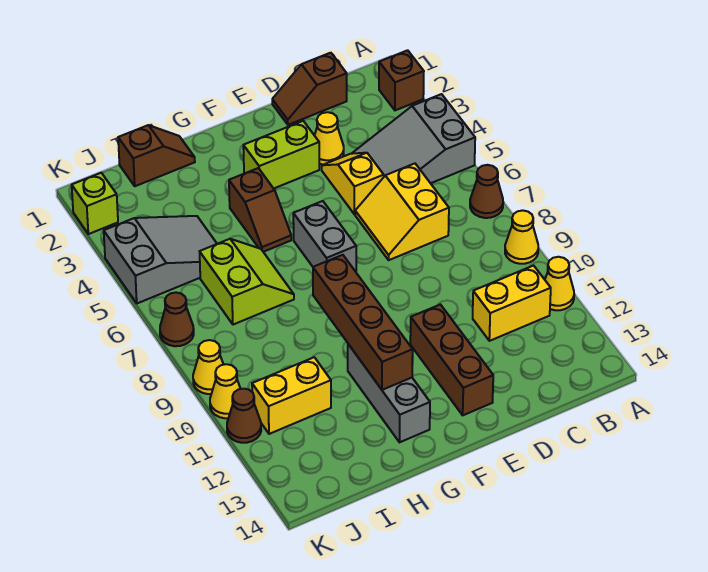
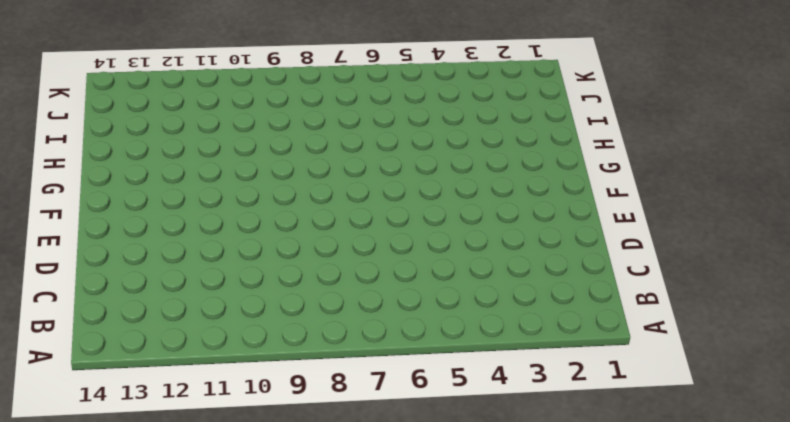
none -> brown brick A2 level 1
none -> grey slope A4:C5 level 1 top A
none -> brown cone A7 level 1

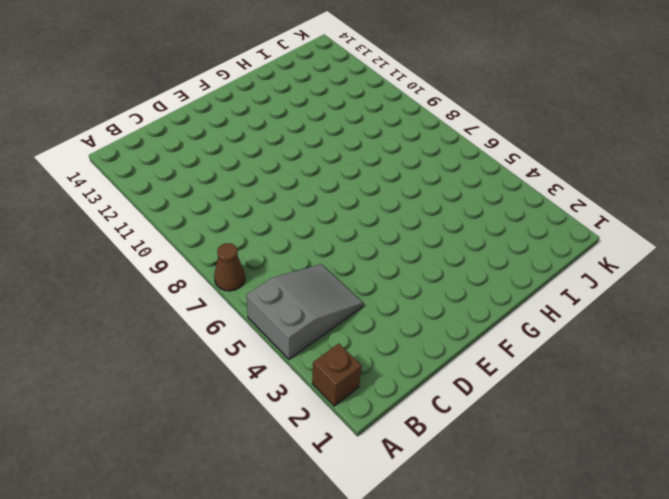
none -> yellow cone A9 level 1
none -> yellow cone A11 level 1
none -> yellow brick B11:C11 level 1

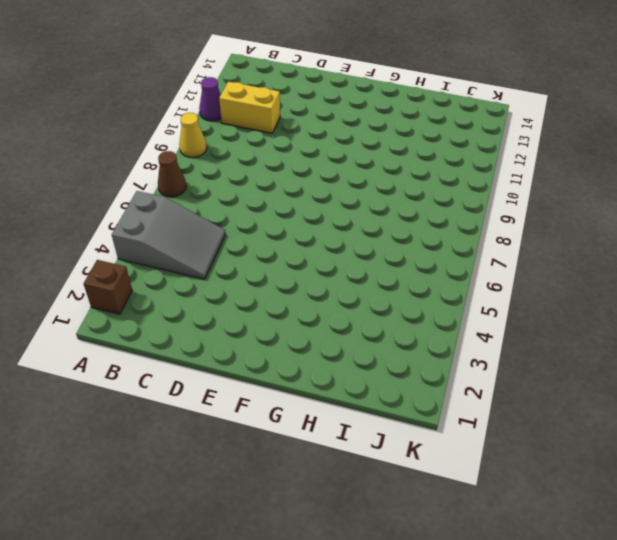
purple cone A11 level 1 -> yellow cone A11 level 1
none -> brown slope C1:D1 level 1 top C
none -> yellow slope C6:D7 level 1 top C
none -> yellow cone D3 level 1

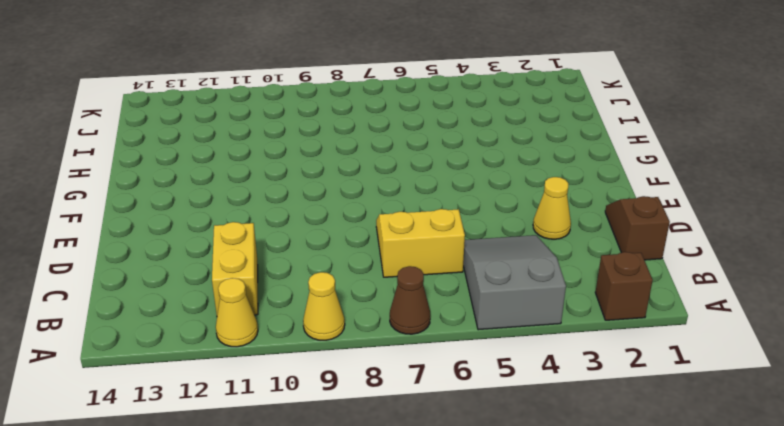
none -> yellow slope D4:D5 level 1 top 5
none -> lime brick E3:F3 level 1
none -> brown brick E11:E13 level 1

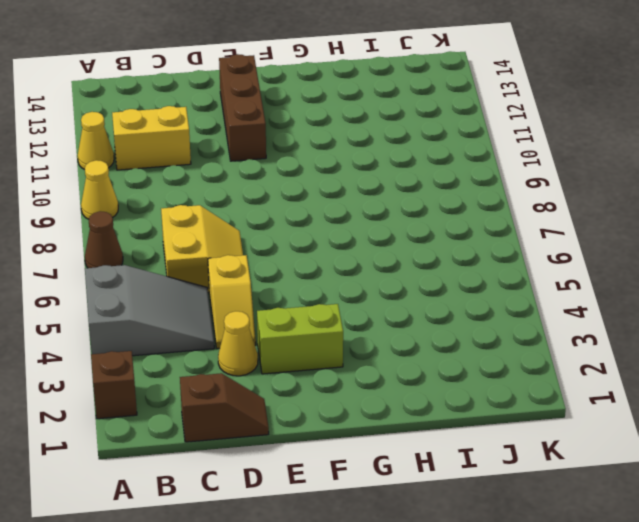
none -> grey brick F6:F7 level 1
none -> brown slope G4:G5 level 1 top 4
none -> grey brick G11:G13 level 1

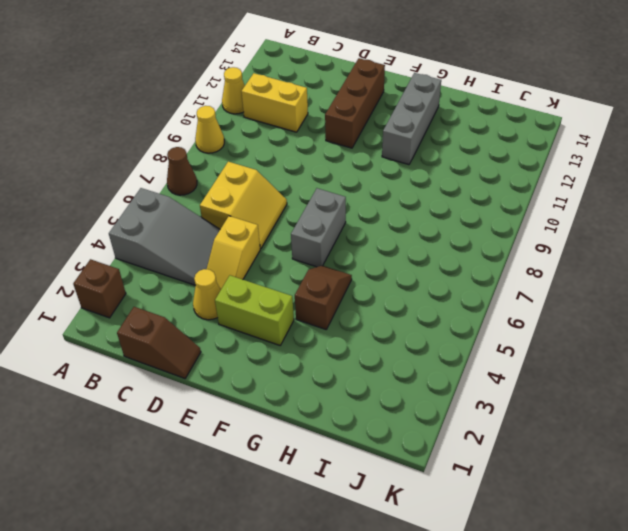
none -> brown slope H1:I1 level 1 top I
none -> lime slope H6:I7 level 1 top I
none -> grey slope I4:K5 level 1 top K

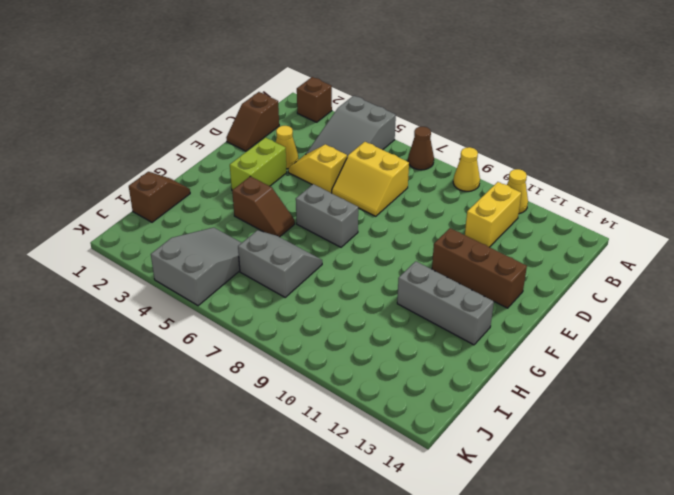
grey slope H6:I7 level 1 top I -> lime slope H6:I7 level 1 top I
none -> yellow brick I11:J11 level 1
none -> lime brick K2 level 1
none -> brown cone K7 level 1

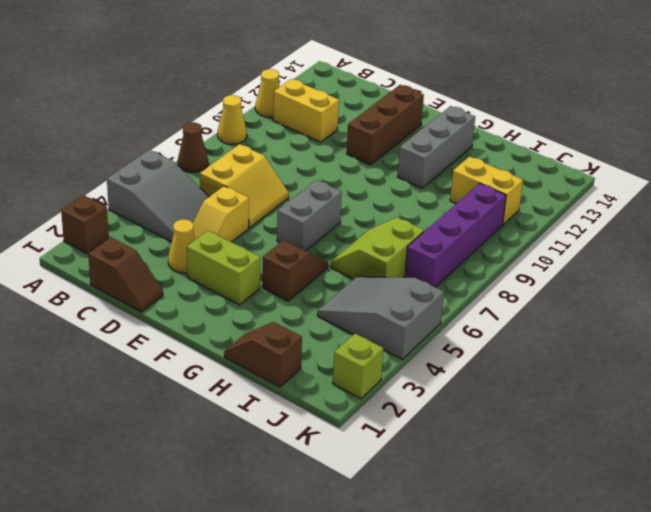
purple brick J7:J10 level 1 -> none
none -> brown cone K7 level 1
none -> yellow cone K9 level 1
none -> yellow cone K10 level 1

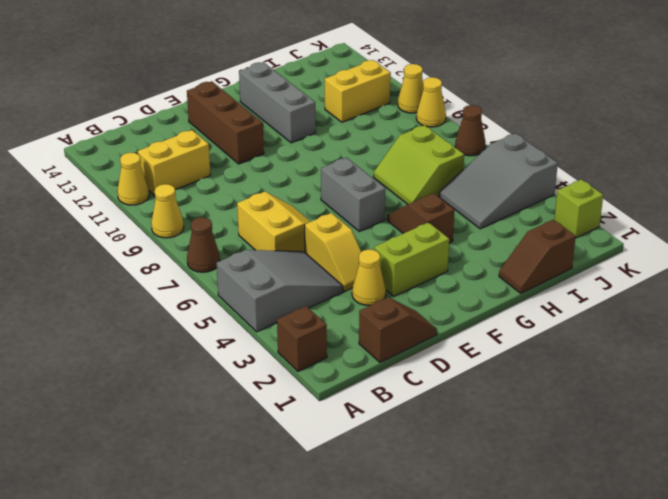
none -> brown cone K11 level 1
none -> brown brick G9:G12 level 2

